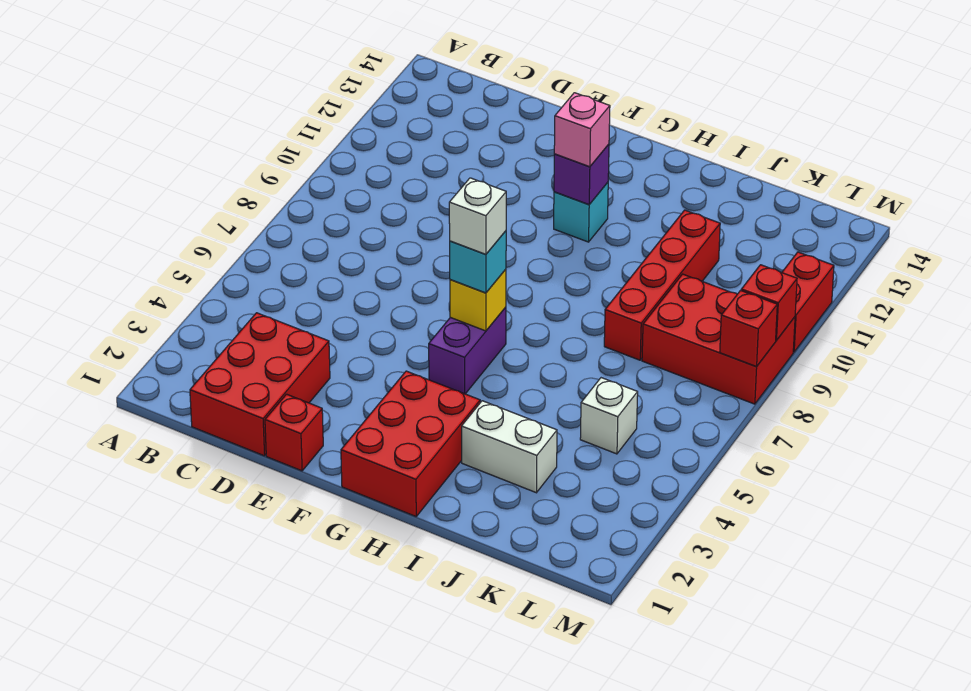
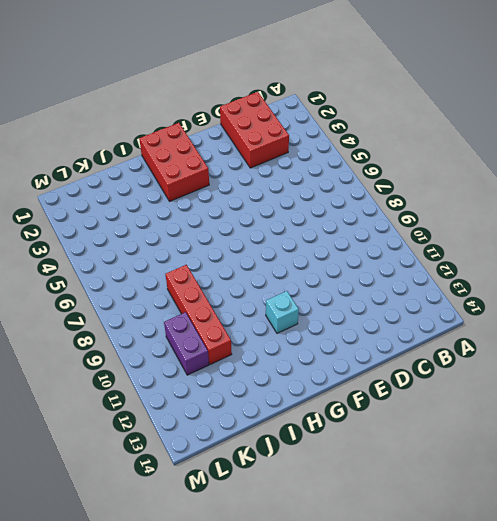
purple brick K10:K11 level 1 -> purple brick G5:G6 level 1
none -> red brick E1 level 1
none -> white brick I3:J3 level 1
none -> white brick K5 level 1

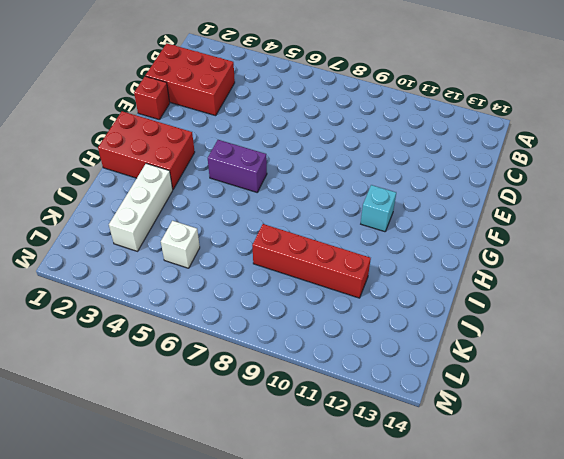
white brick I3:K3 level 1 -> white brick I3:J3 level 1
none -> red brick K8:M9 level 1
none -> red brick M10:M11 level 1
none -> yellow brick G6 level 2

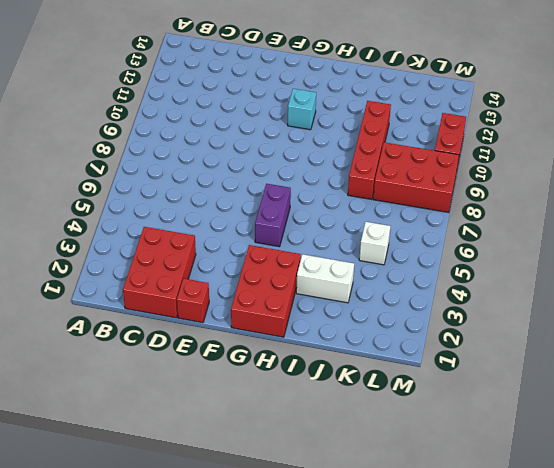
none -> yellow brick G6 level 2
none -> purple brick G11 level 2
none -> red brick M8 level 2

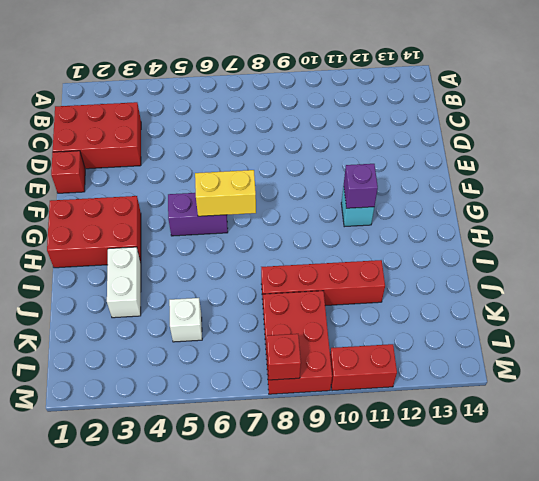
yellow brick G6:G7 level 2 -> yellow brick G6 level 2
none -> red brick M9 level 2
none -> cyan brick G6 level 3
none -> pink brick G11 level 3

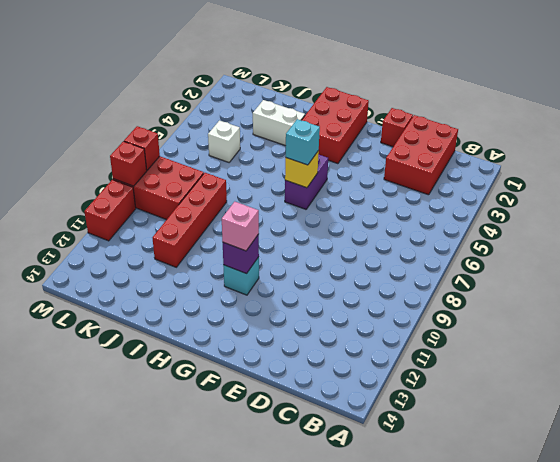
none -> white brick G6 level 4

